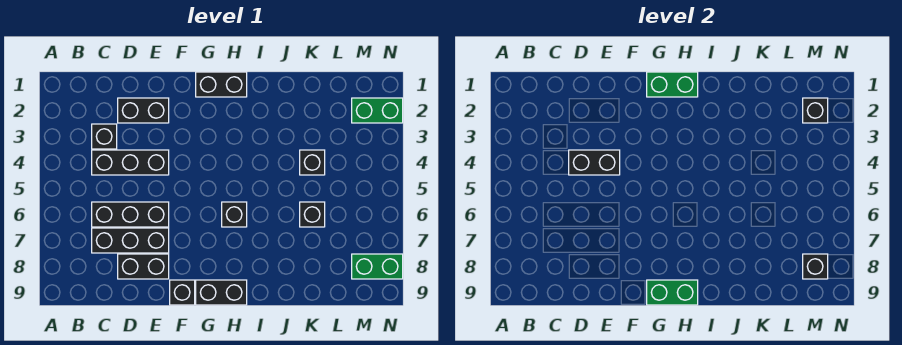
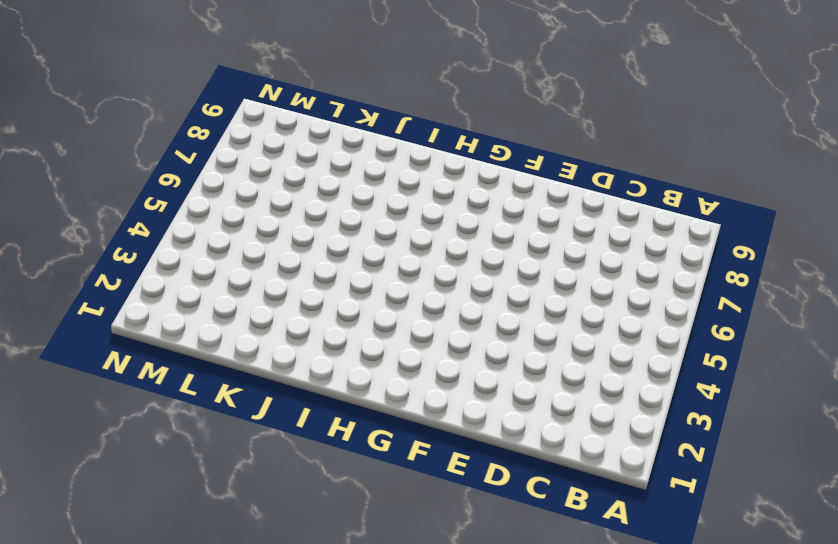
none -> black brick C3 level 1
none -> black brick C4:E4 level 1
none -> black brick C6:E6 level 1

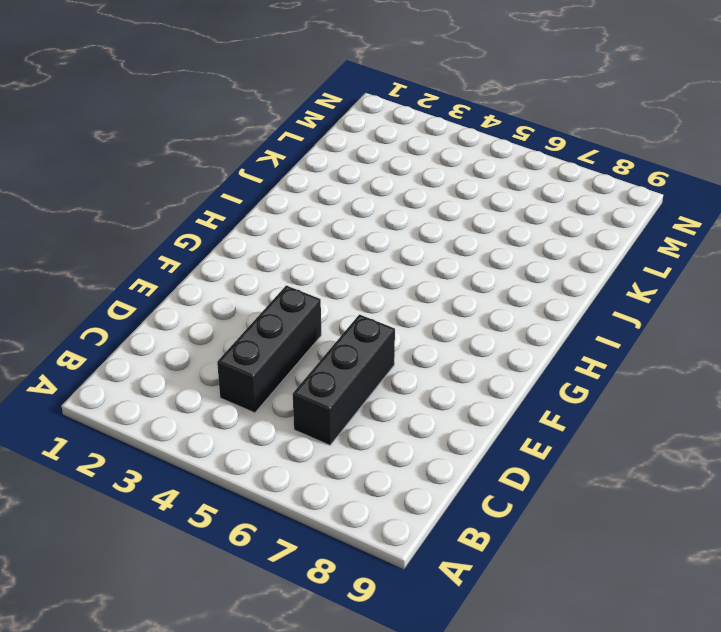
none -> black brick C3 level 1
none -> black brick C7:E7 level 1
none -> black brick D2:E2 level 1

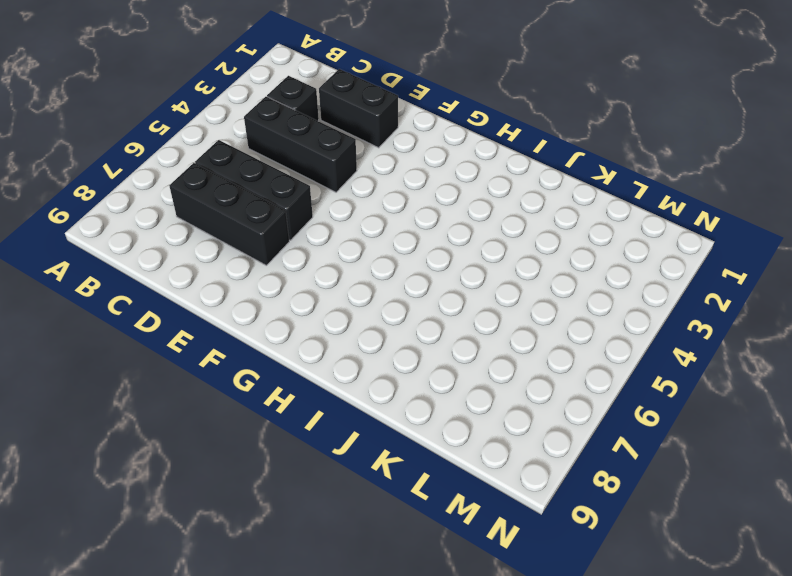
none -> black brick D8:E8 level 1
none -> black brick F9 level 1
none -> black brick G1:H1 level 1

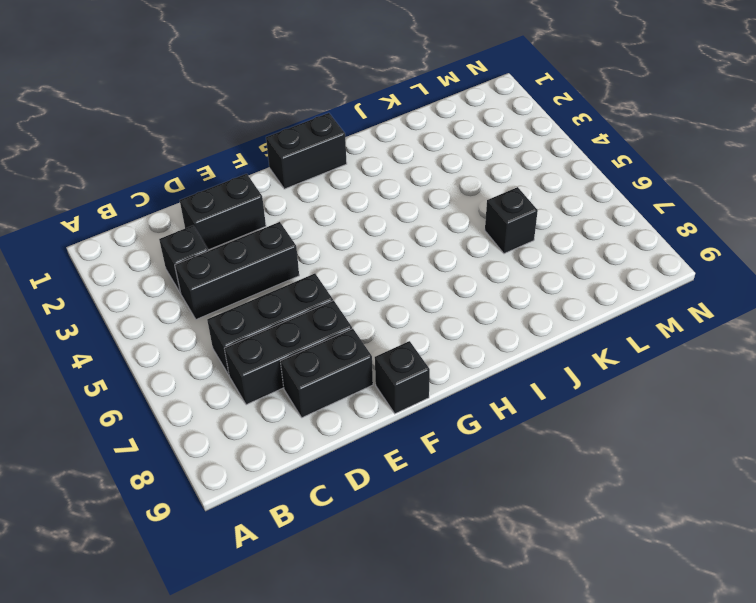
none -> black brick G9:H9 level 1
none -> black brick H6 level 1
none -> black brick K4 level 1

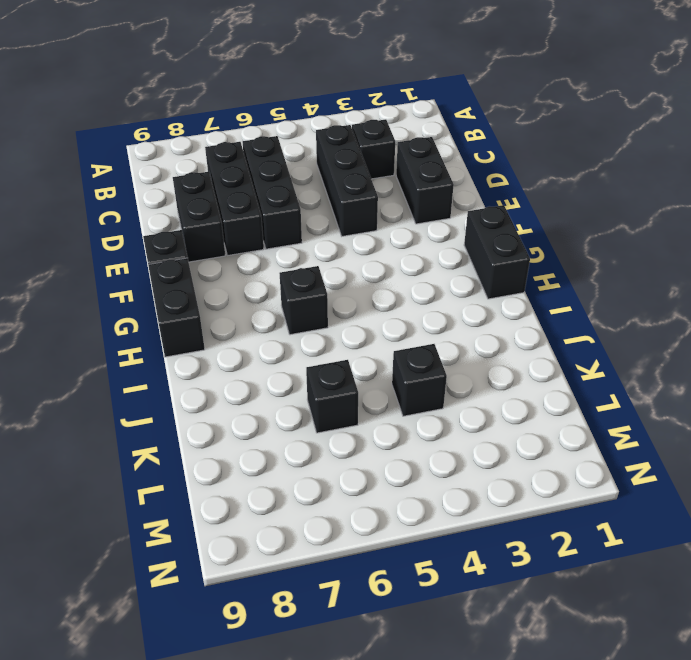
none -> green brick M2:N2 level 1
none -> green brick M8:N8 level 1
none -> black brick D4:E4 level 2

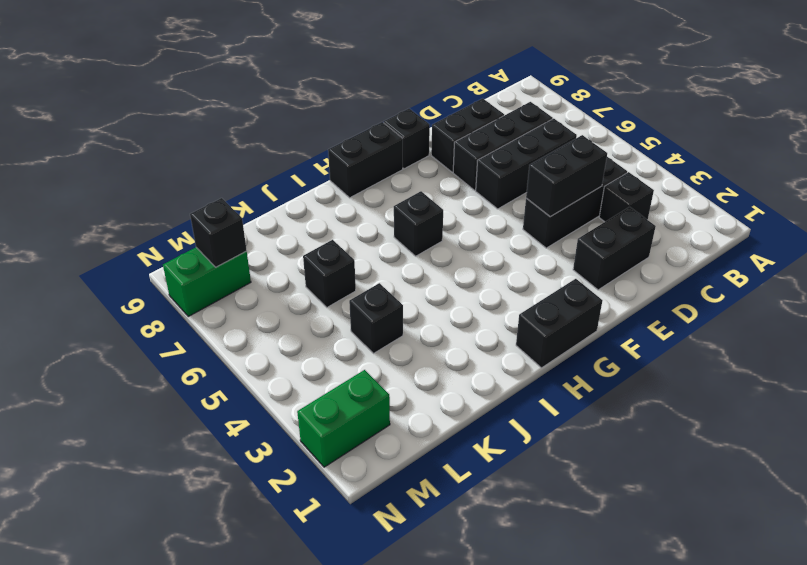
none -> green brick G1:H1 level 2
none -> green brick G9:H9 level 2
none -> black brick M2 level 2

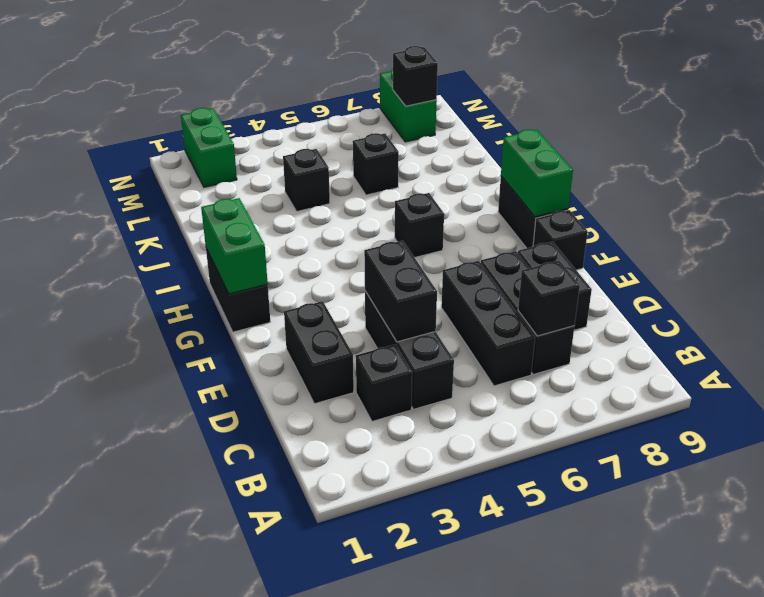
black brick C7 level 2 -> black brick M2 level 2

